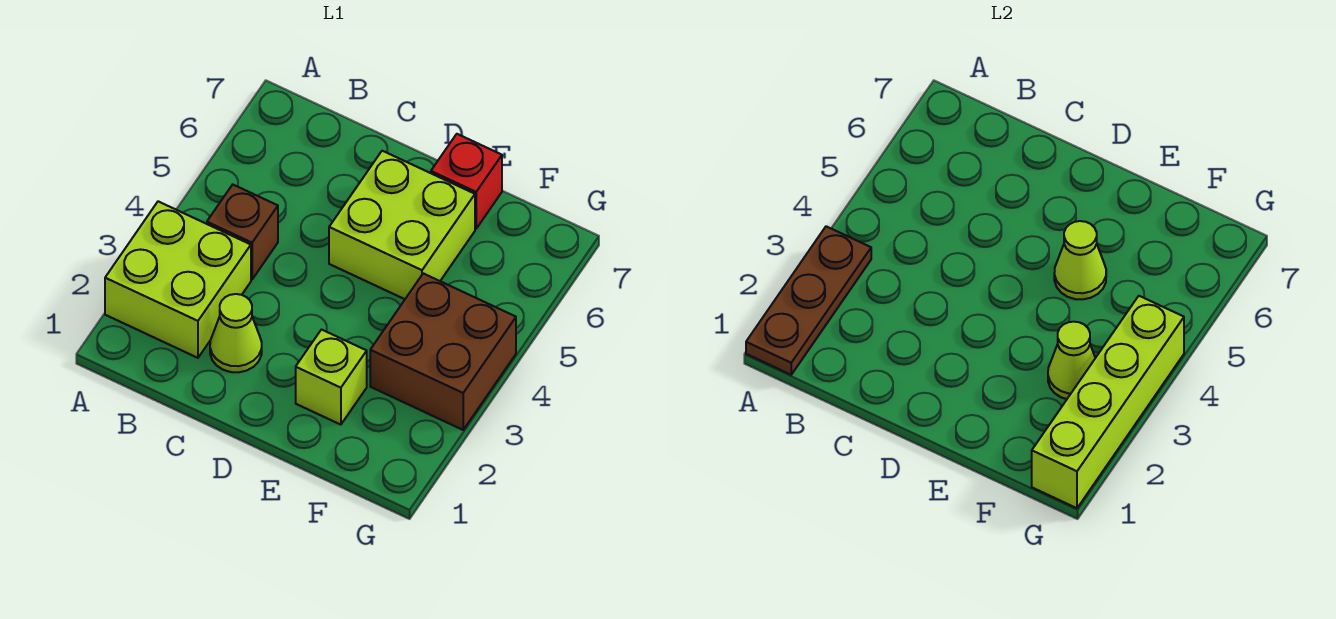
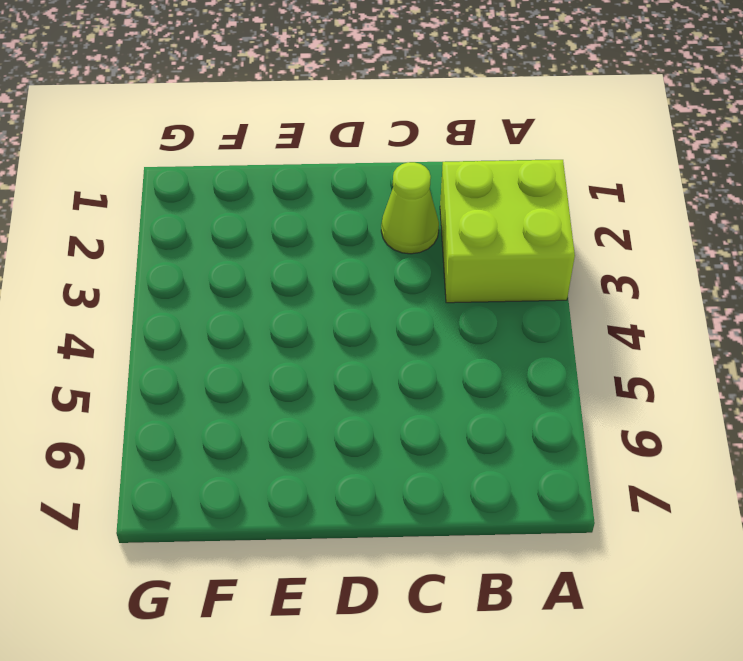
none -> brown brick B4 level 1
none -> lime brick D5:E6 level 1

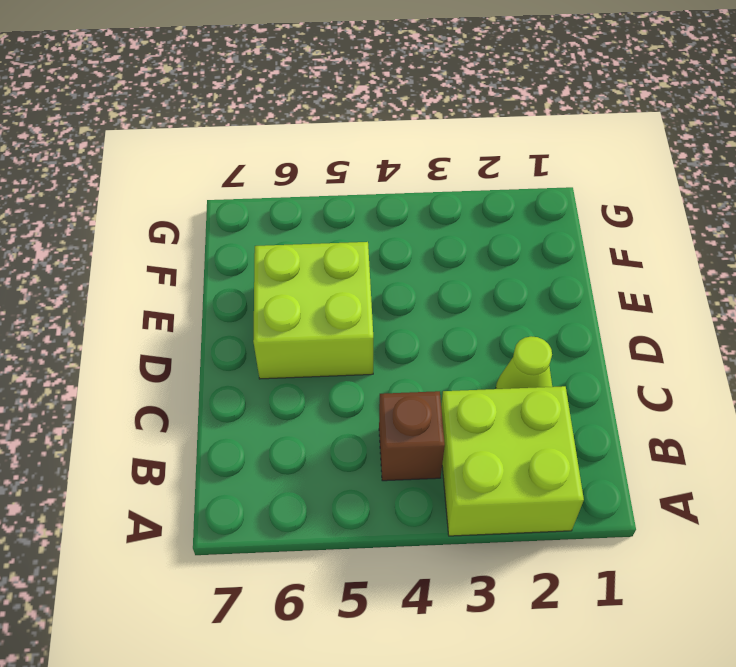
none -> lime brick E2 level 1
none -> red brick E7 level 1

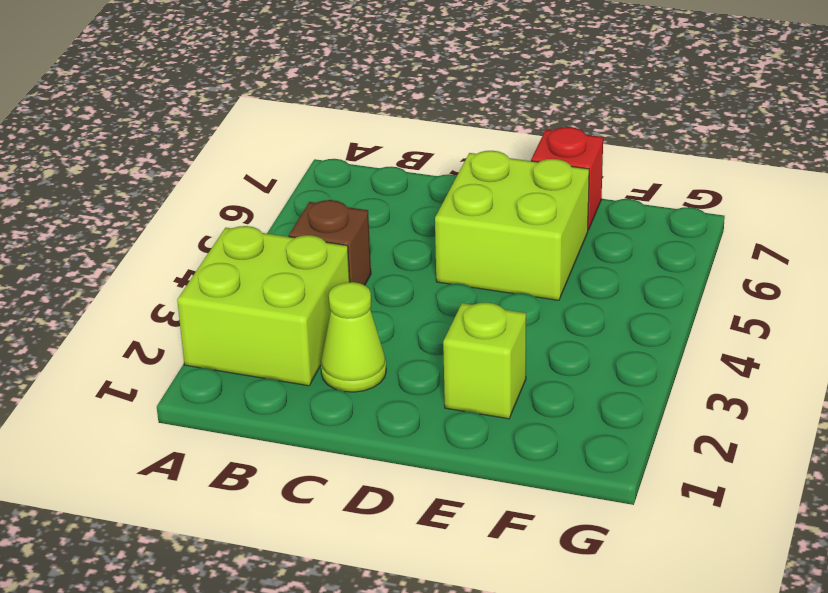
none -> brown brick F3:G4 level 1
none -> brown plate A1:A3 level 2

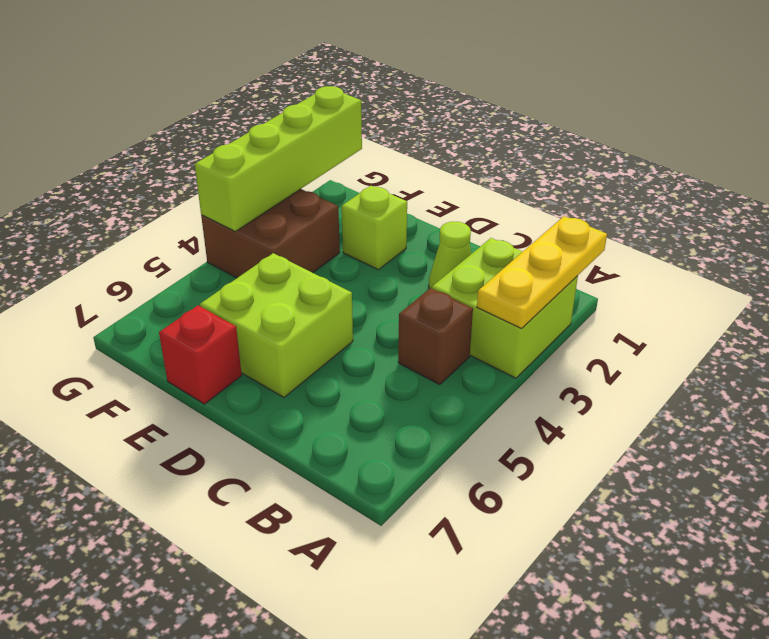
yellow plate A1:A3 level 2 -> brown plate A1:A3 level 2
none -> lime cone E5 level 2
none -> lime cone F3 level 2

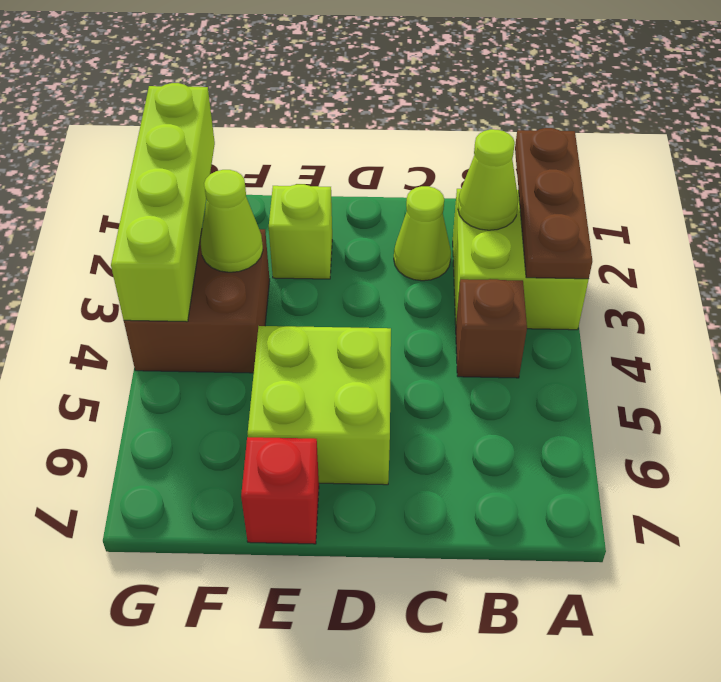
lime cone B2 level 2 -> lime cone E5 level 2

